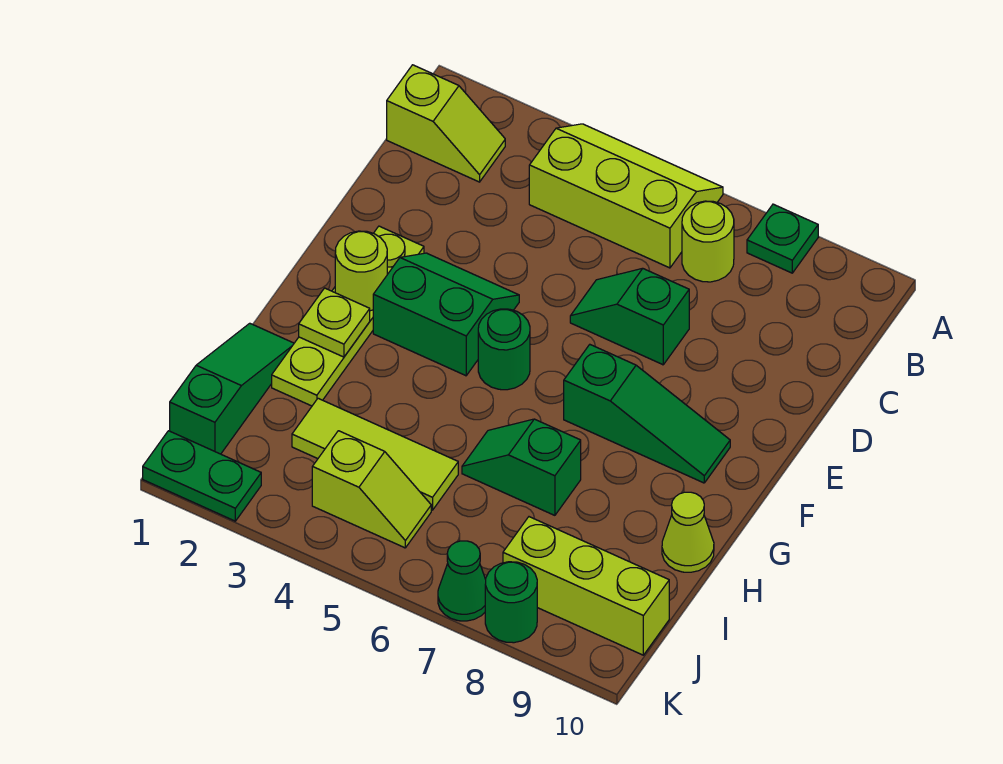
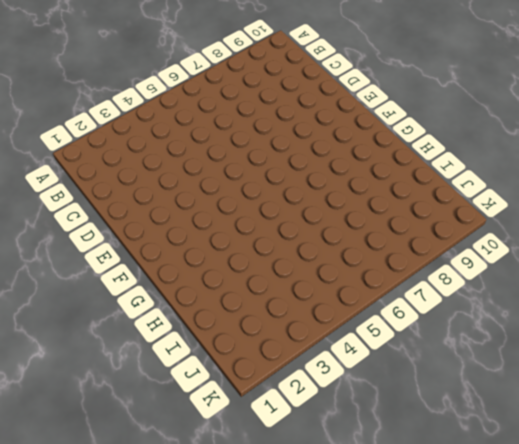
none -> lime slope A4:B6 level 1 top B
none -> green plate A8 level 1
none -> lime slope B1:B2 level 1 top 1

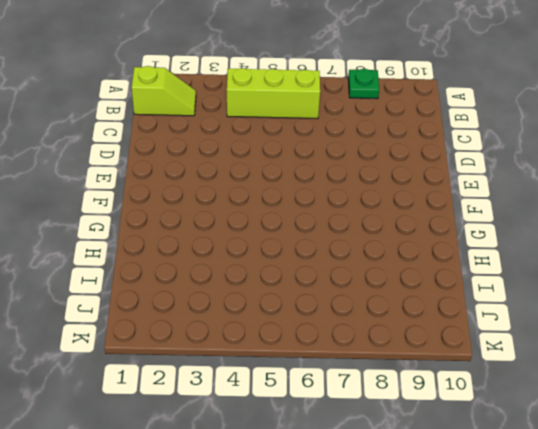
none -> lime round brick B7 level 1
none -> green slope D6:D7 level 1 top 7
none -> lime plate E2:H2 level 1

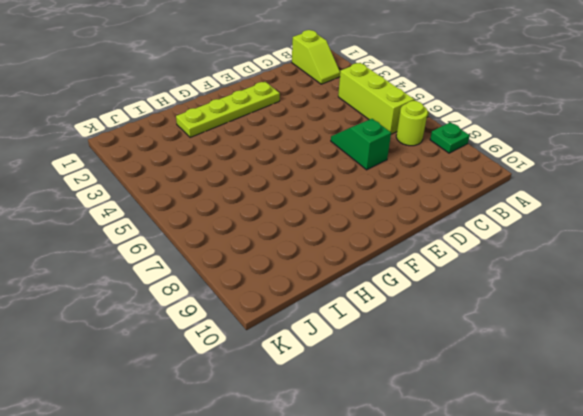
none -> green slope E3:F4 level 1 top F
none -> green round brick F5 level 1
none -> green slope F7:F9 level 1 top 7

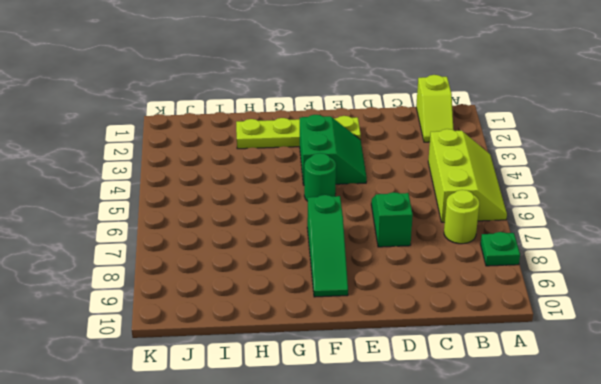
none -> green slope H1:J1 level 1 top J
none -> green slope H6:H7 level 1 top 7
none -> lime cone H10 level 1

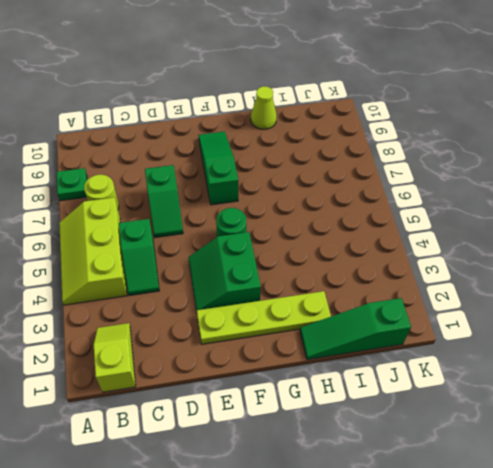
green slope C4:C5 level 1 top 5 -> green slope H6:H7 level 1 top 7
none -> lime tile I3:I5 level 1
none -> lime slope J4:J5 level 1 top 4
none -> lime brick J8:J10 level 1

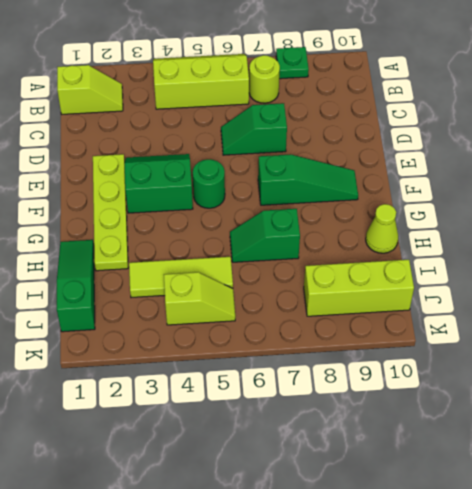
none -> green plate K1:K2 level 1
none -> green cone K7 level 1
none -> green round brick K8 level 1

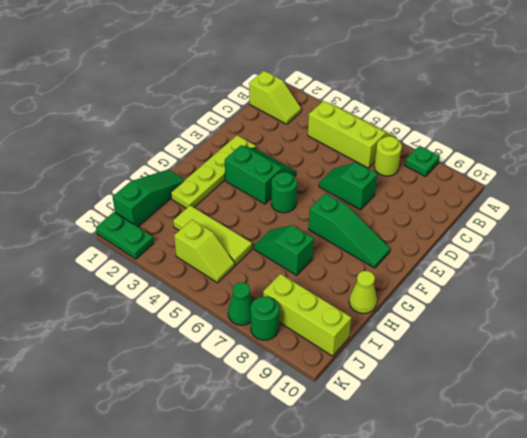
none -> lime round brick F2 level 2
none -> lime plate G2 level 2

